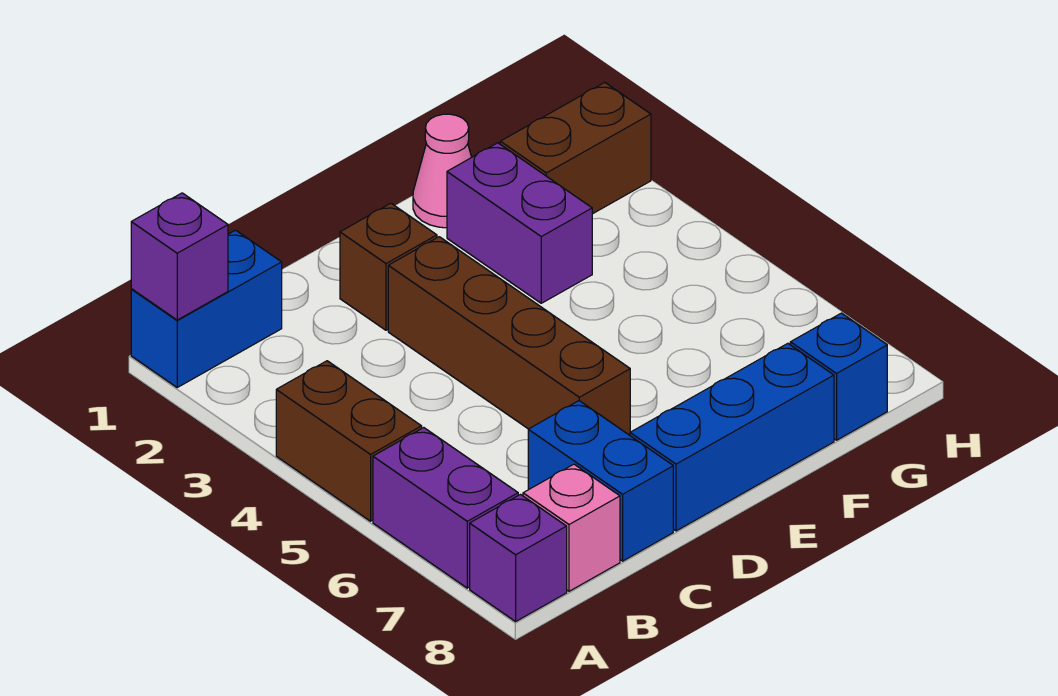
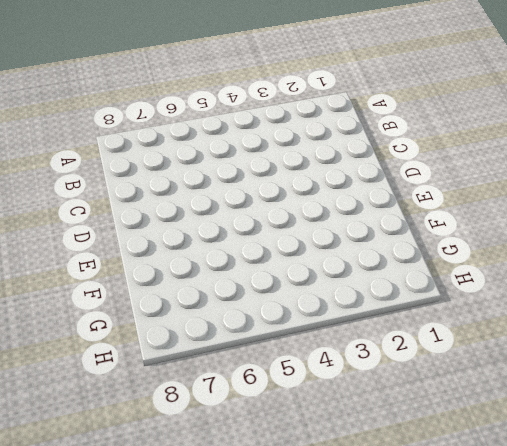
none -> blue brick A1:B1 level 1
none -> brown brick A4:A5 level 1
none -> purple brick A6:A7 level 1

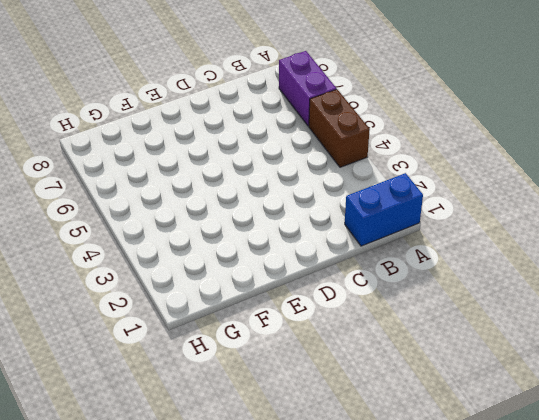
none -> purple brick A8 level 1
none -> pink brick B8 level 1
none -> blue brick C7:C8 level 1

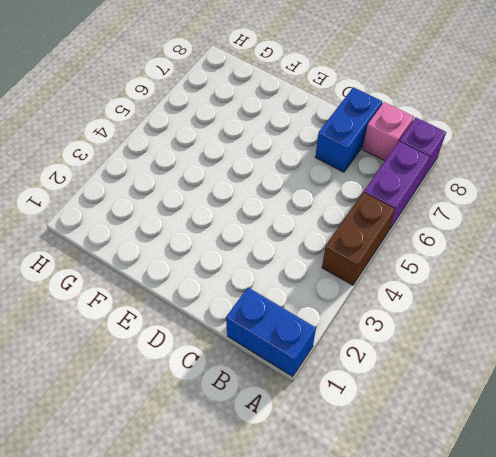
none -> brown brick D2 level 1
none -> brown brick D3:D6 level 1
none -> blue brick D8:F8 level 1

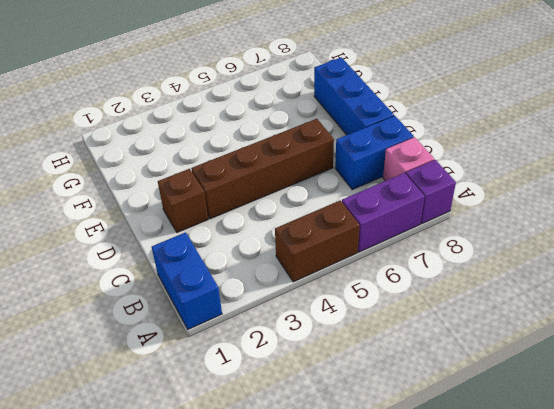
none -> pink cone F1 level 1
none -> purple brick F2:F3 level 1
none -> brown brick G2:H2 level 1

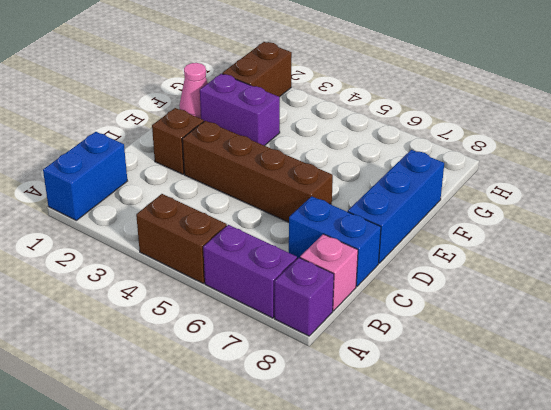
none -> blue brick G8 level 1
none -> purple brick A1 level 2

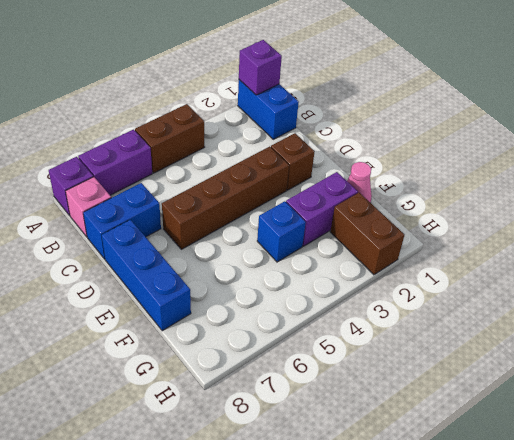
blue brick F4 level 1 -> blue brick G8 level 1

